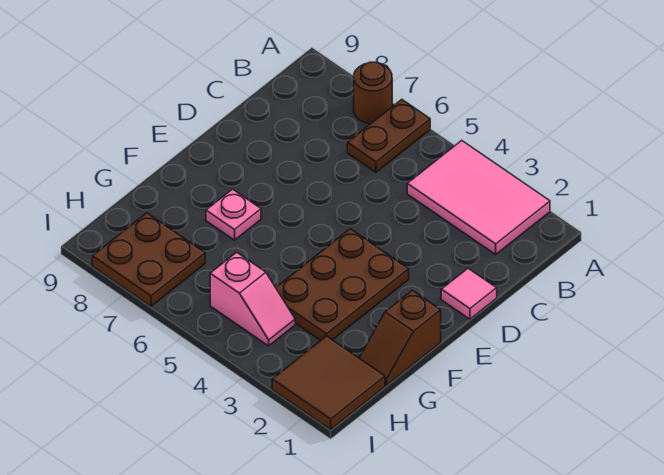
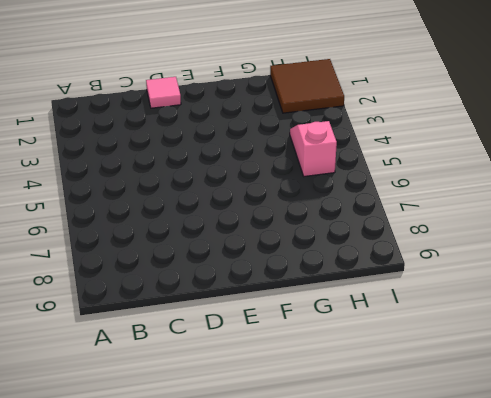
none -> pink tile A2:B4 level 1
none -> brown plate A6:B6 level 1

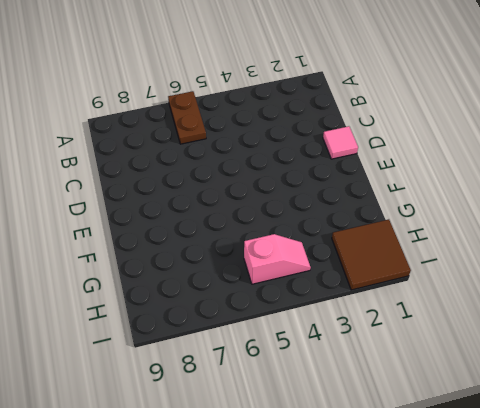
none -> pink tile A2:B4 level 1
none -> brown round brick A7 level 1

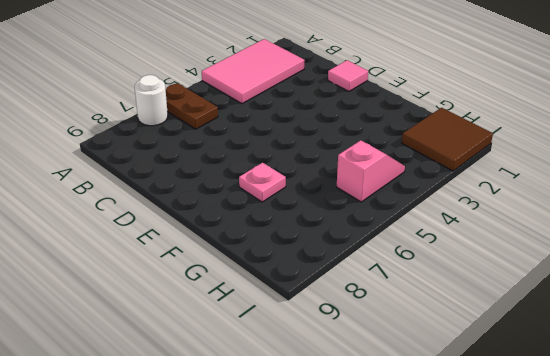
white round brick A7 level 1 -> brown round brick A7 level 1
none -> brown plate E3:G4 level 1
none -> brown slope F1:G1 level 1 top F

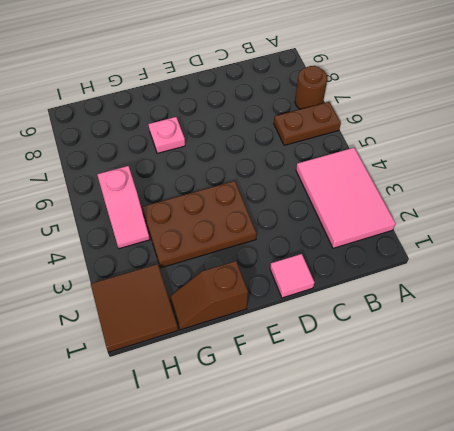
none -> brown plate H7:I8 level 1

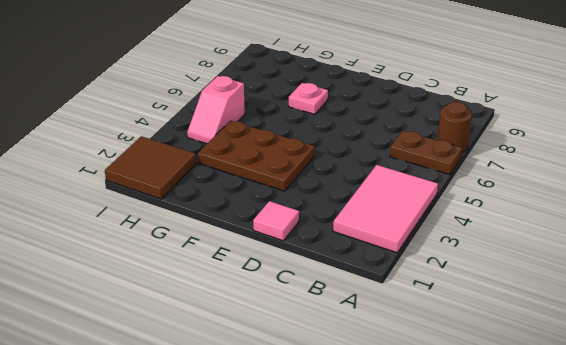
none -> brown slope F1:G1 level 1 top F
none -> brown plate H7:I8 level 1

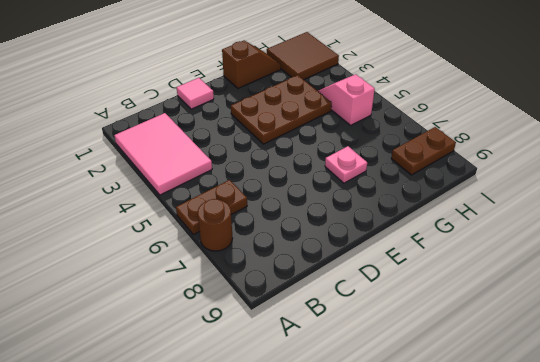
brown plate H8:I8 level 1 -> brown plate H7:I8 level 1

